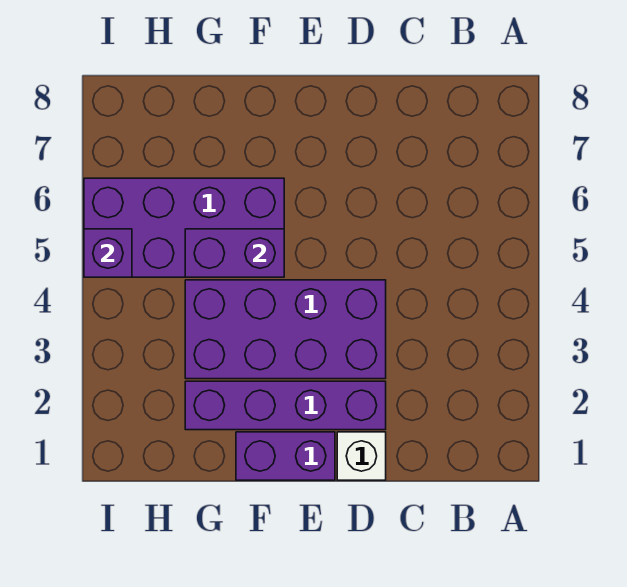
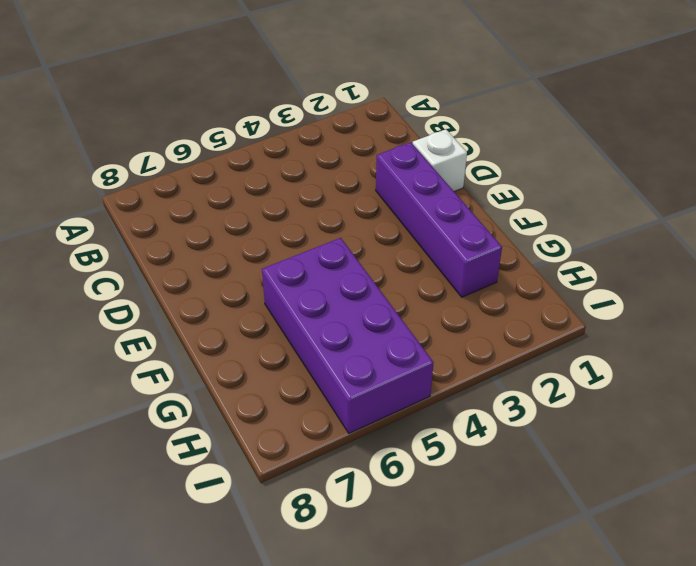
none -> purple brick D3:G4 level 1
none -> purple brick E1:F1 level 1

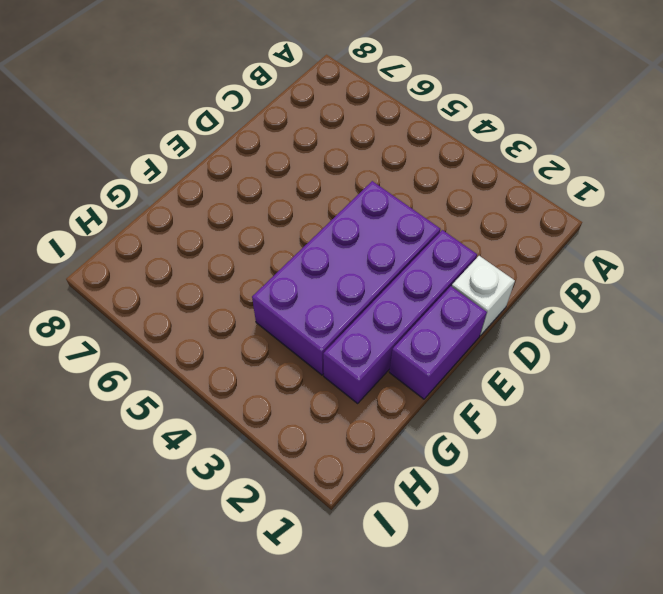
none -> purple brick F5:I6 level 1
none -> purple brick F5:G5 level 2

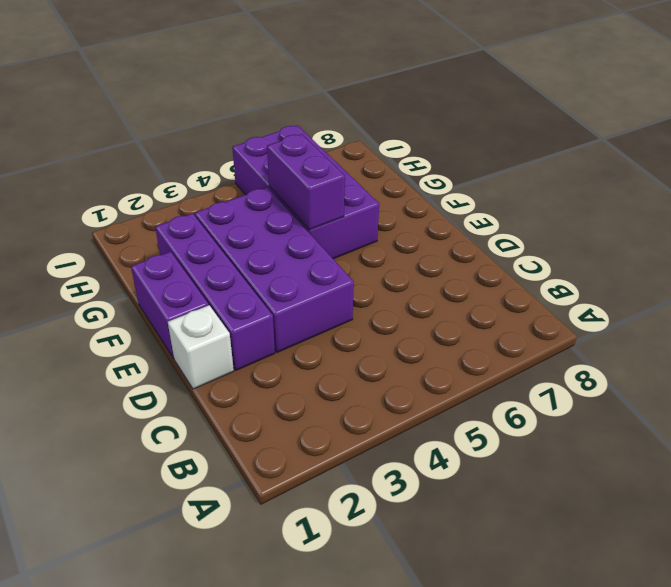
none -> purple brick I5 level 2

